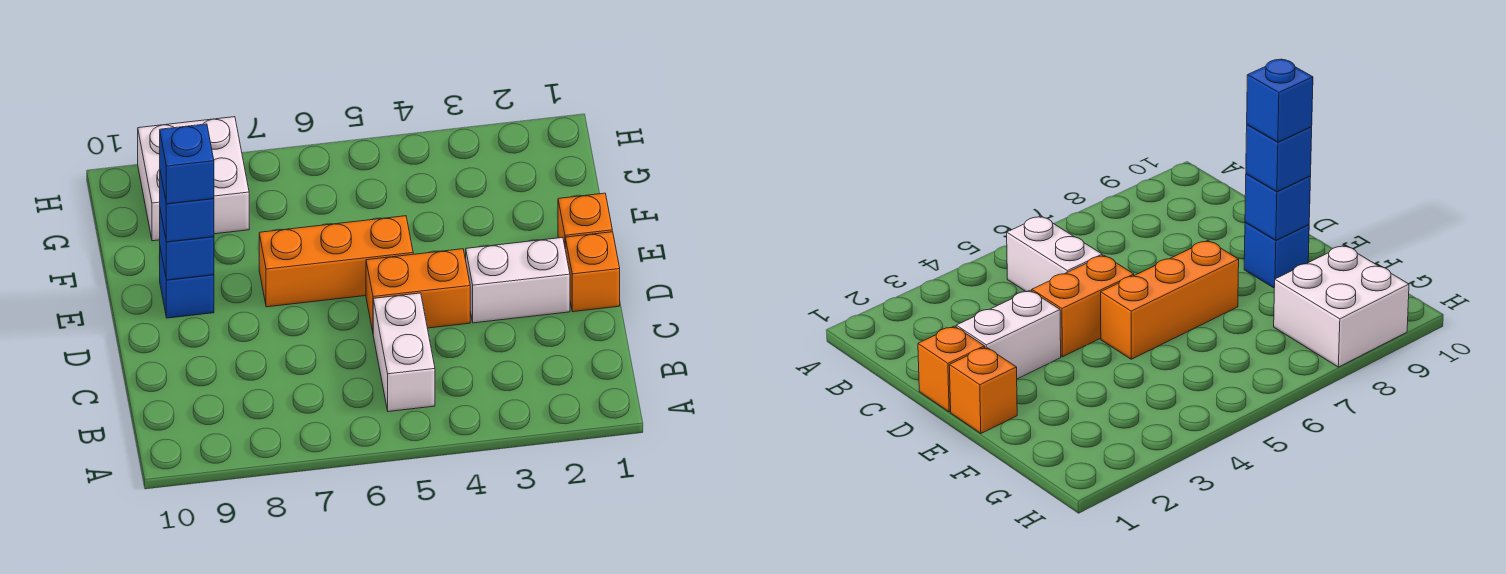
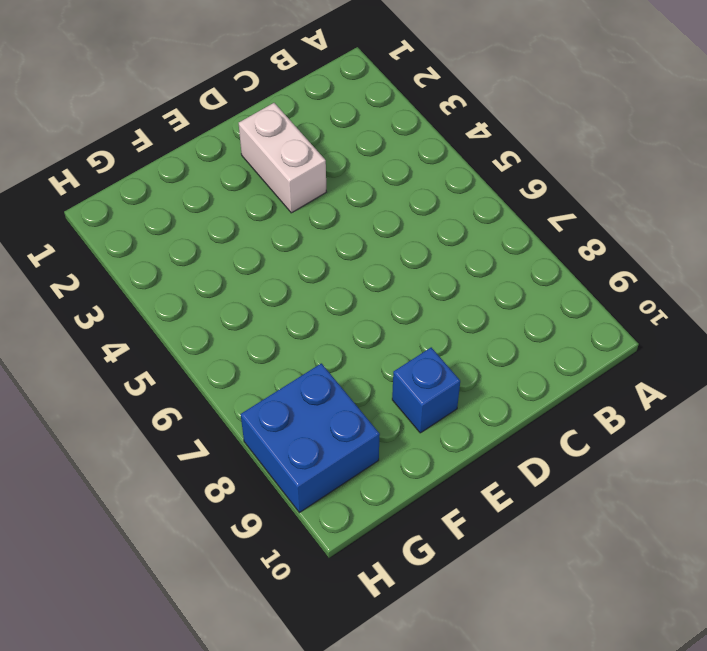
blue brick G8:H9 level 1 -> white brick G8:H9 level 1
none -> white brick B5:C5 level 1
none -> orange brick D1 level 1

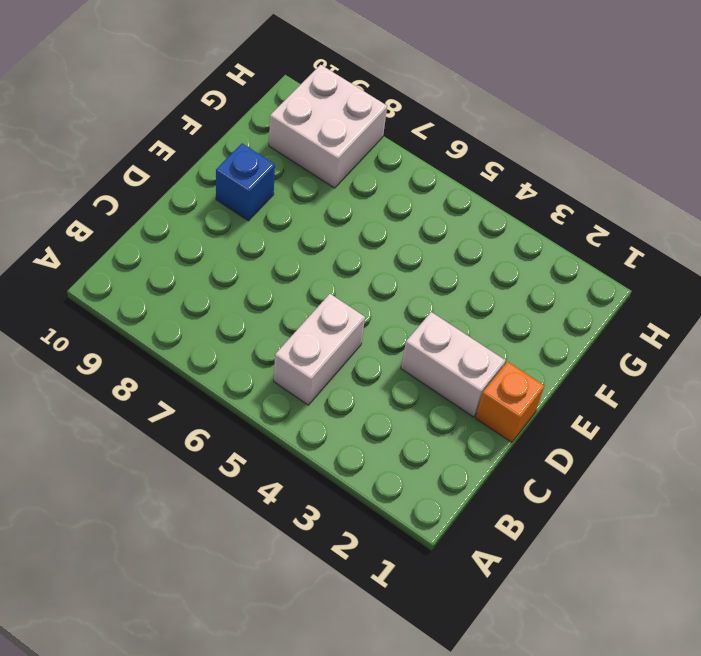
none -> orange brick D4:D5 level 1
none -> orange brick E1 level 1

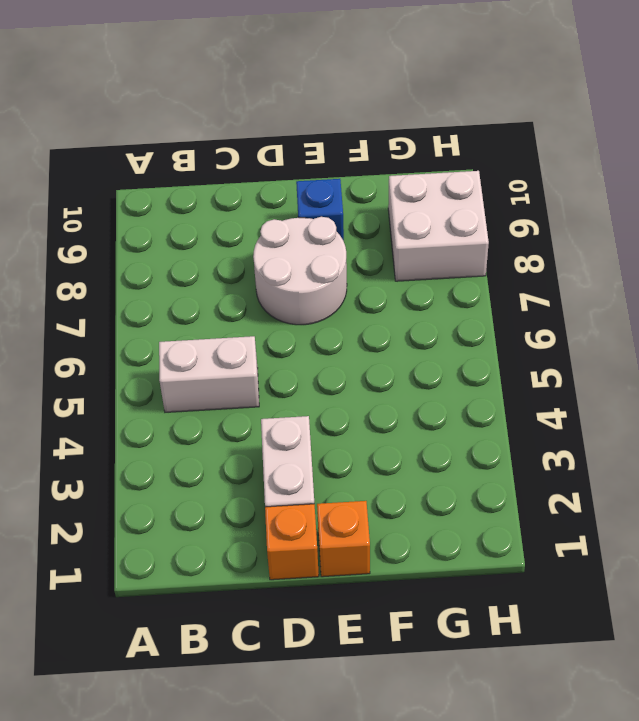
white round brick D7:E8 level 1 -> orange brick E5:E7 level 1
none -> orange brick D4:D5 level 1
none -> blue brick E9 level 2

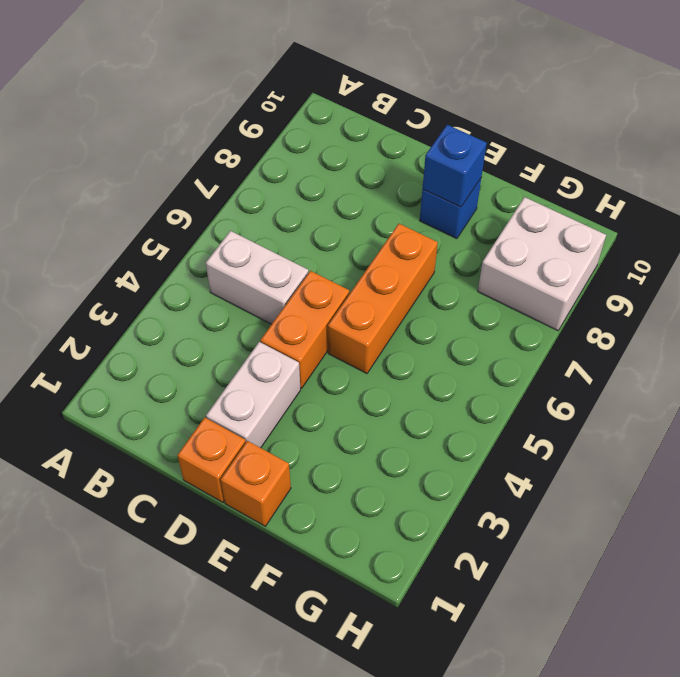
none -> blue brick E9 level 3
none -> blue brick E9 level 4

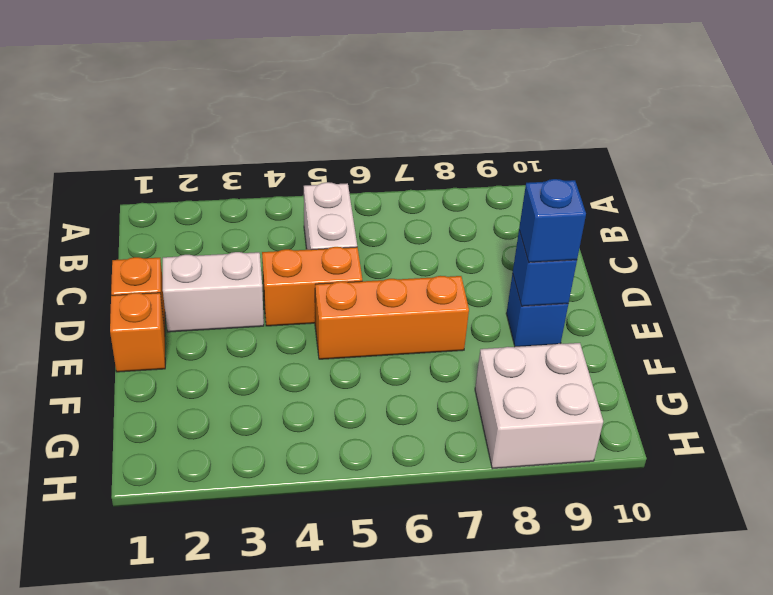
none -> blue brick E9 level 4

